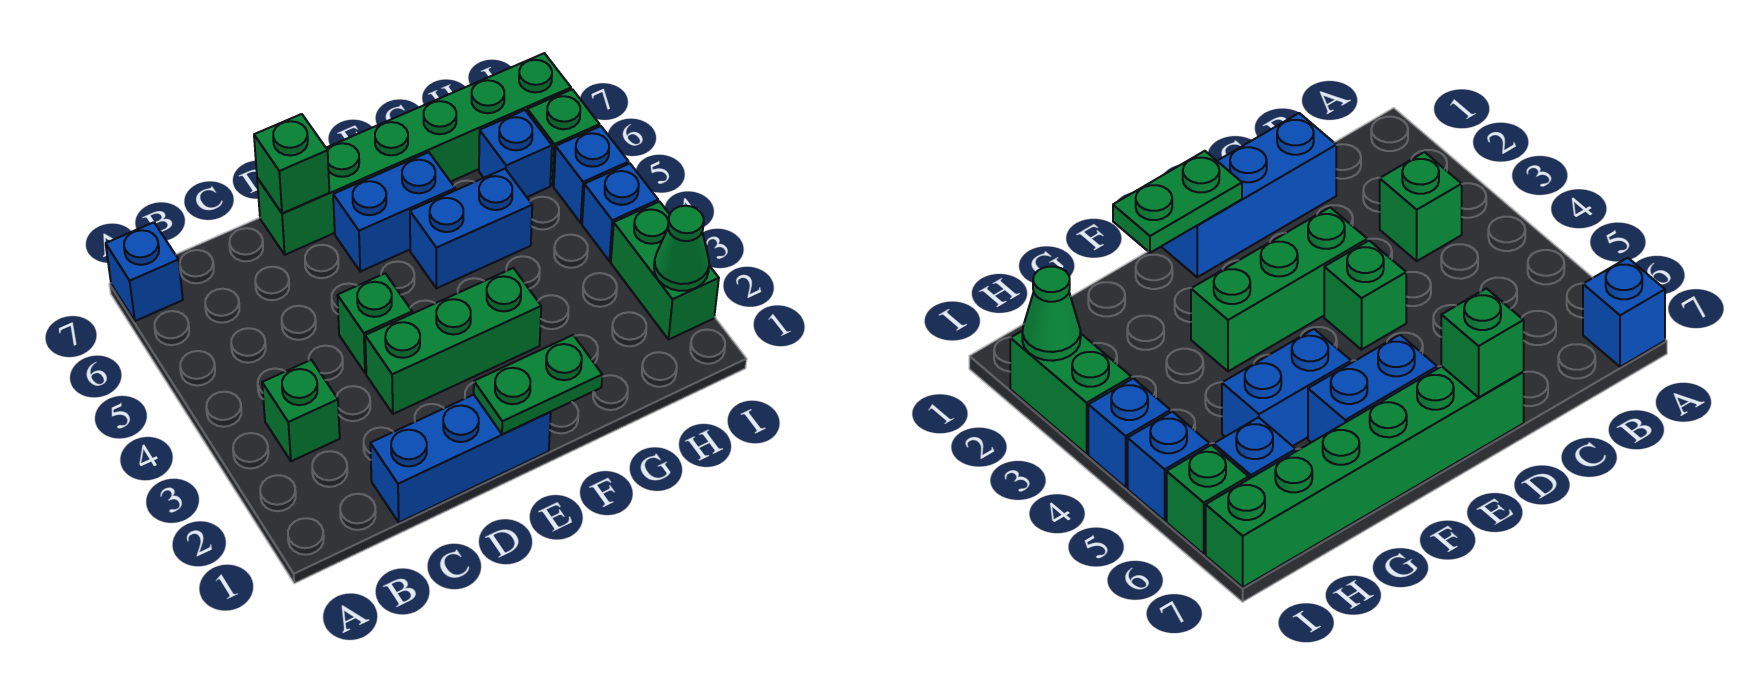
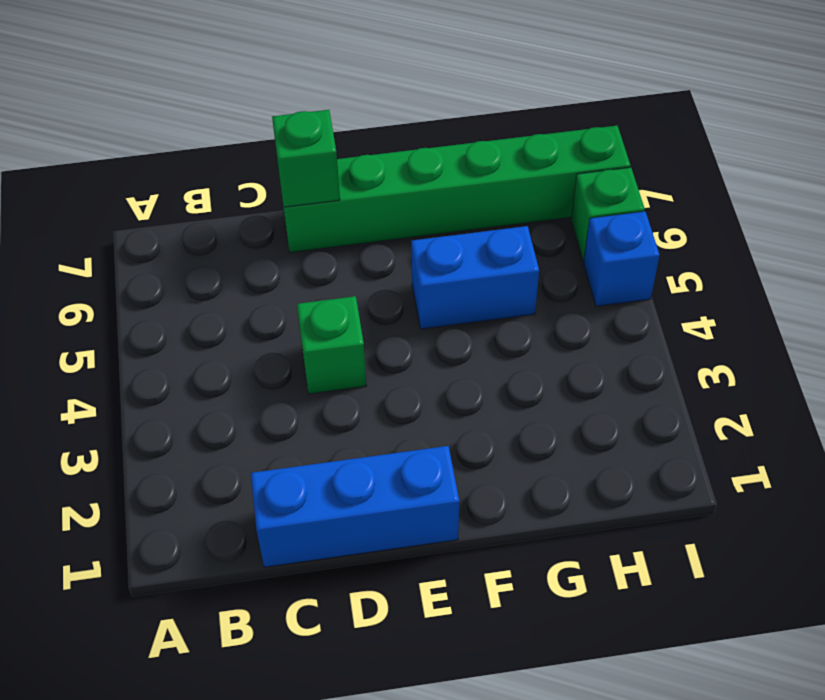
none -> blue brick A7 level 1
none -> green brick B3 level 1
none -> green brick D3:F3 level 1

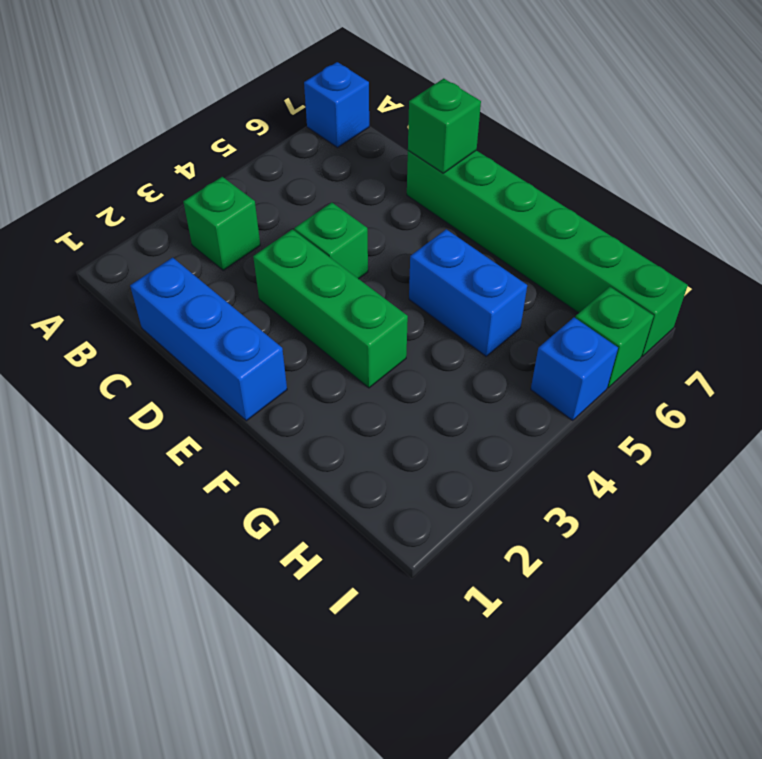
none -> blue brick E6:F6 level 1
none -> blue brick H6 level 1
none -> green brick I2:I3 level 1

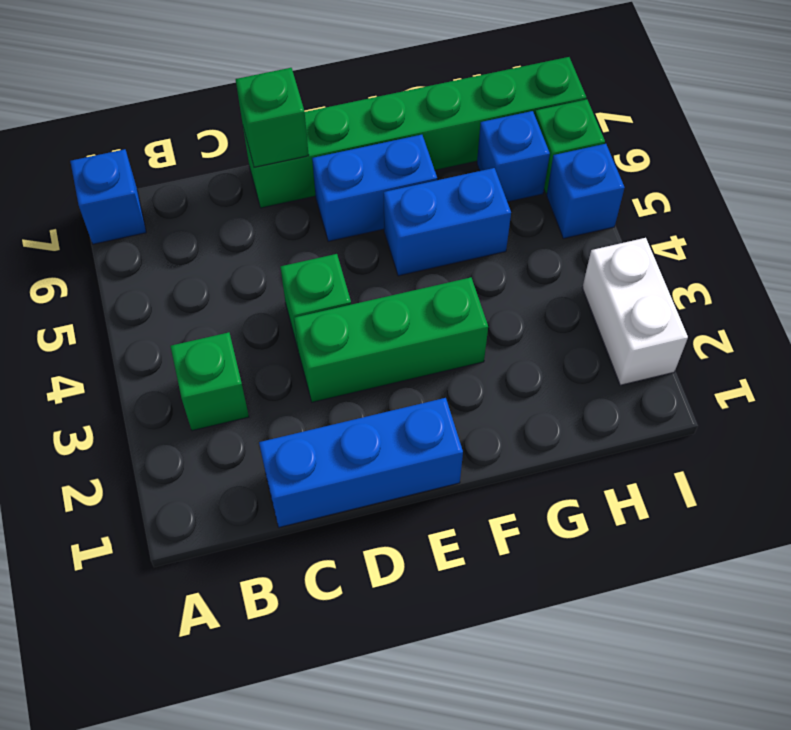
white brick I2:I3 level 1 -> green brick I2:I3 level 1
none -> blue brick I4 level 1
none -> green plate E1:F1 level 2
none -> green cone I2 level 2

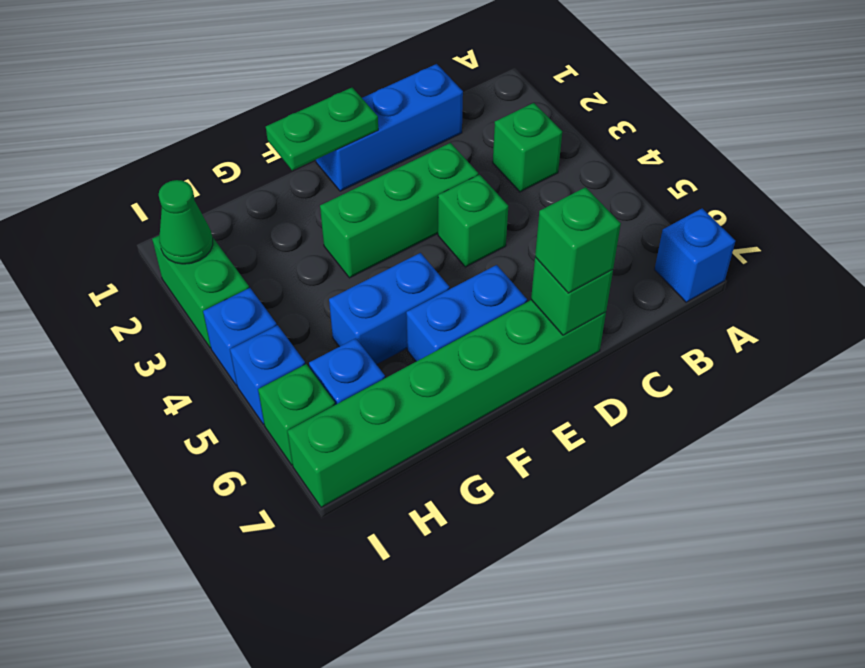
green brick D7 level 3 -> none

